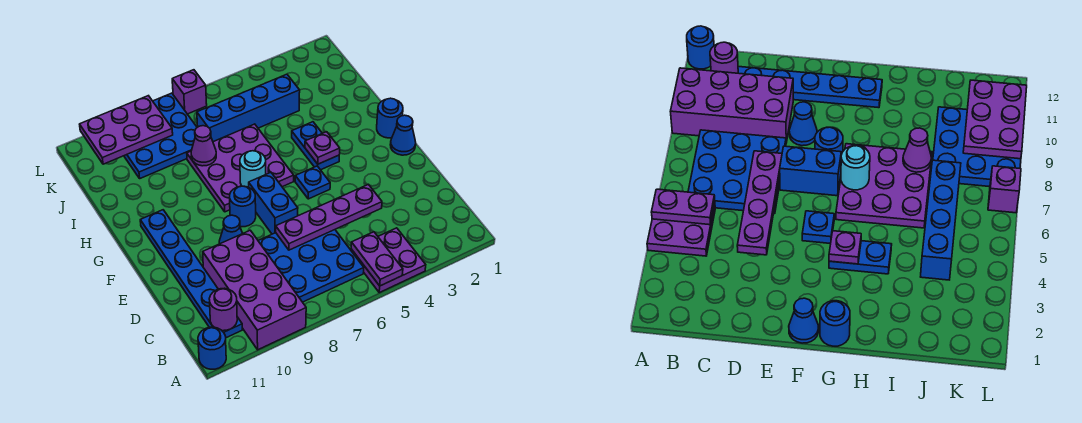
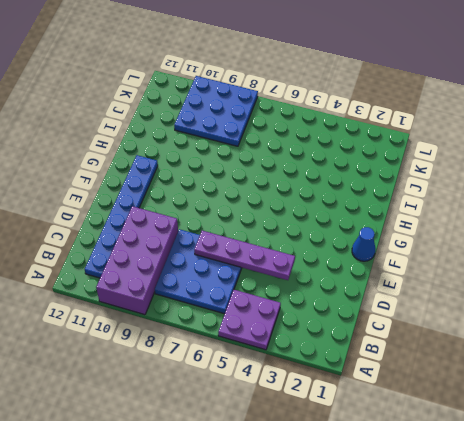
none -> blue round brick A12 level 1
none -> blue brick E7:F7 level 1
none -> blue cone E9 level 1

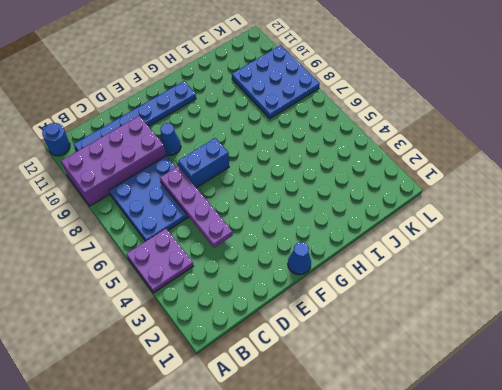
none -> blue plate F5 level 1
none -> blue round brick F8 level 1
none -> blue round brick G1 level 1

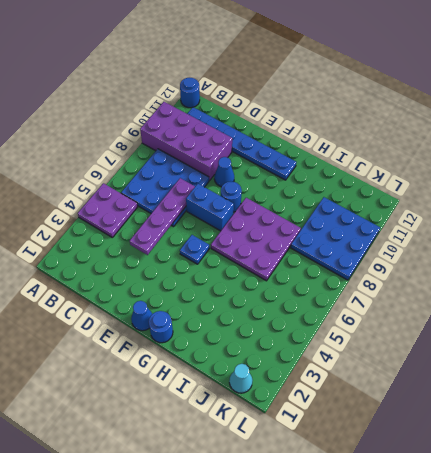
cyan cone K1 level 1 -> none
none -> blue plate G4:H4 level 1
none -> blue brick J4:J7 level 1
none -> purple brick L7 level 1

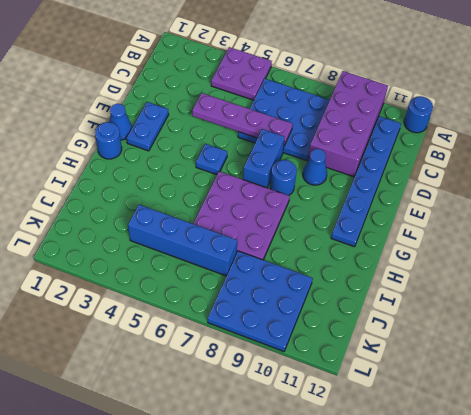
blue plate E2:F2 level 1 -> blue plate G4:H4 level 1
none -> purple brick L7 level 1
none -> purple plate A5:B5 level 2
none -> purple round brick B11 level 2

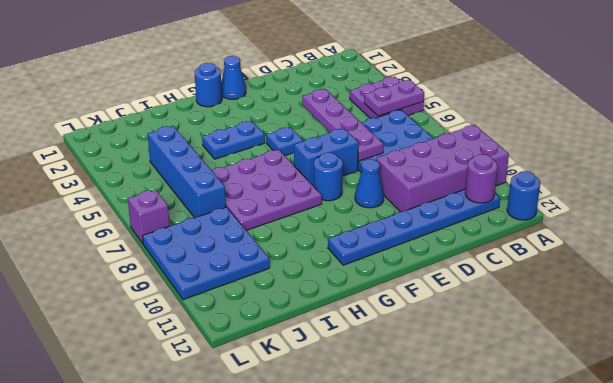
none -> purple plate G4 level 2
none -> cyan round brick G7 level 2
none -> purple cone I8 level 2

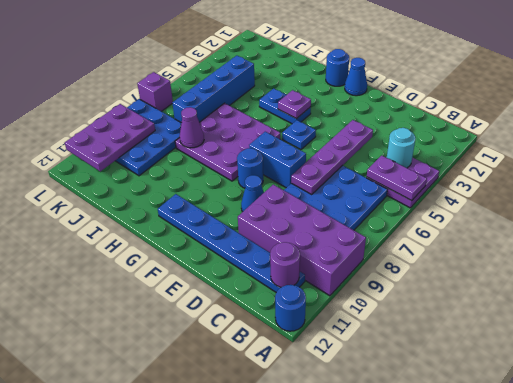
cyan round brick B4 level 2 -> cyan round brick G7 level 2

